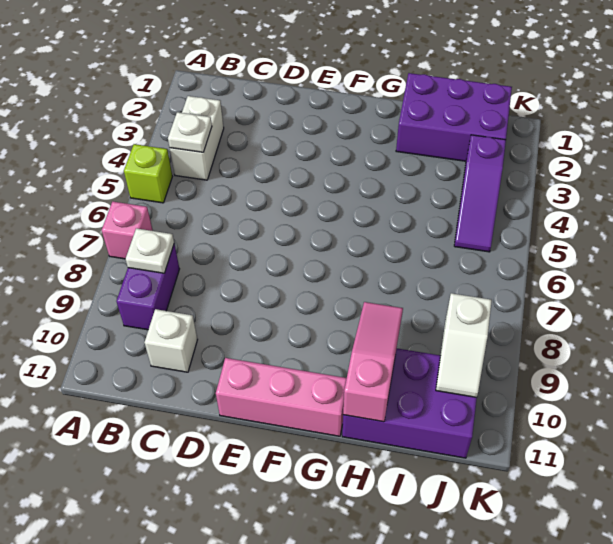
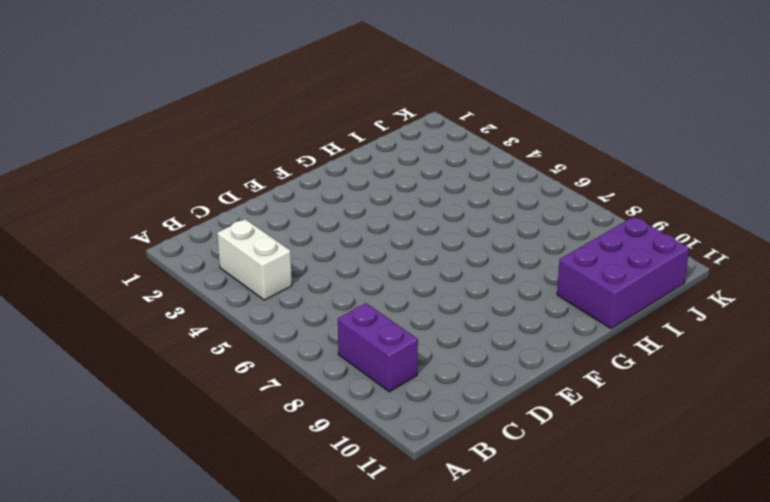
none -> lime brick A5 level 1
none -> pink brick A7 level 1
none -> white brick C10 level 1

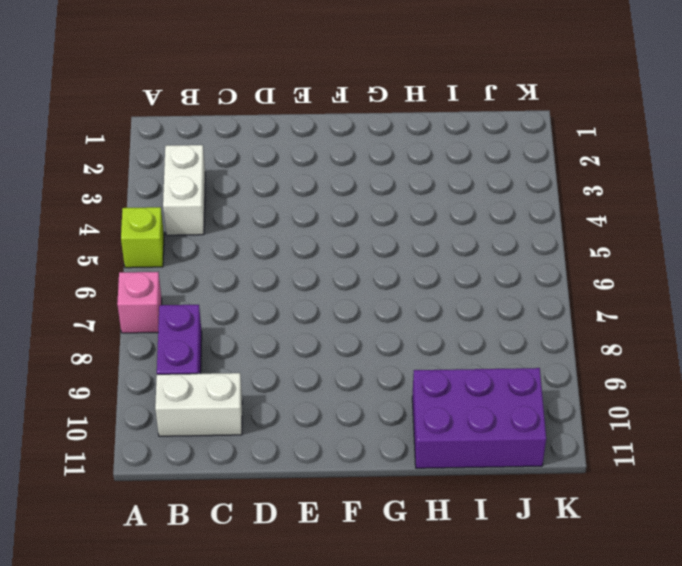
white brick B10:C10 level 1 -> white brick C10 level 1
none -> pink brick E11:G11 level 1
none -> purple brick H1:J2 level 1
none -> purple slope J3:J5 level 1 top 3

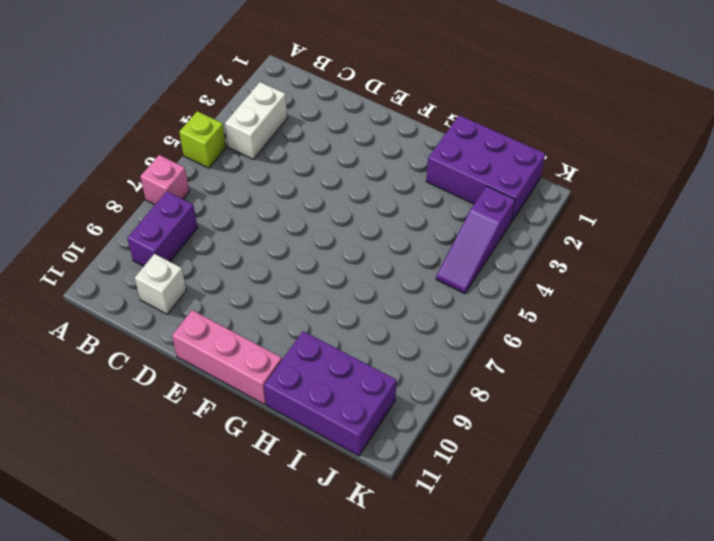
none -> white plate B4 level 2
none -> white plate B8 level 2
none -> pink slope H9:H11 level 2 top 11

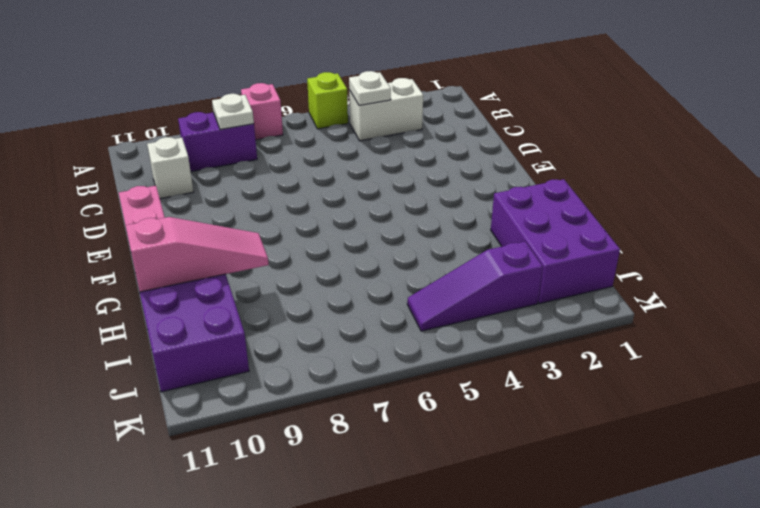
none -> white slope J9:J10 level 2 top 9

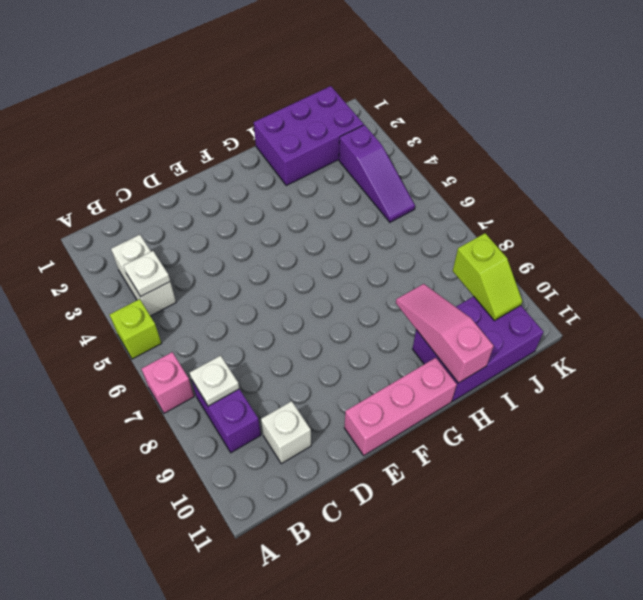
lime slope J9:J10 level 2 top 9 -> white slope J9:J10 level 2 top 9

